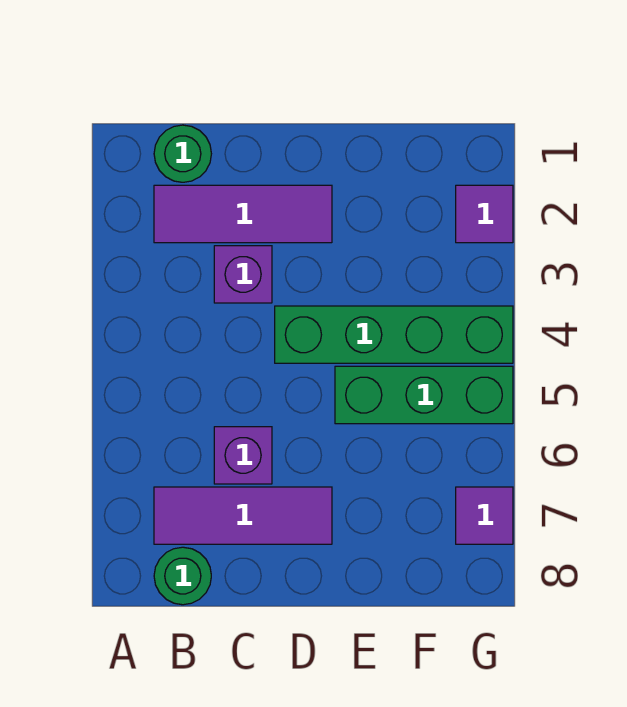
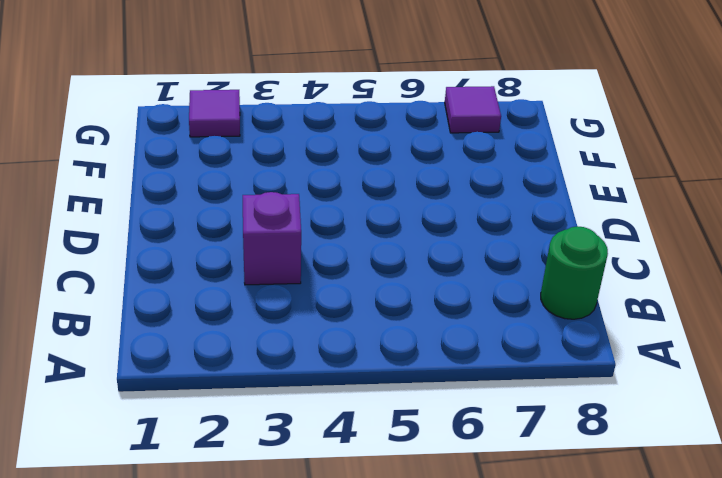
none -> green round brick B1 level 1
none -> purple tile B2:D2 level 1

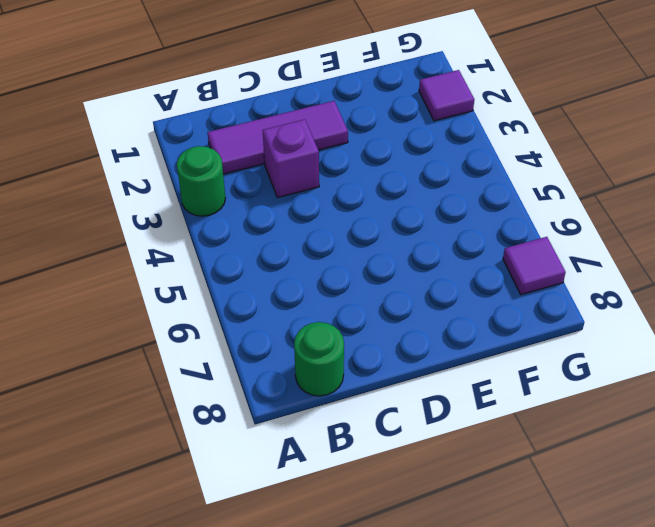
green round brick A3 level 1 -> green round brick B1 level 1
none -> purple tile B7:D7 level 1
none -> purple brick C6 level 1

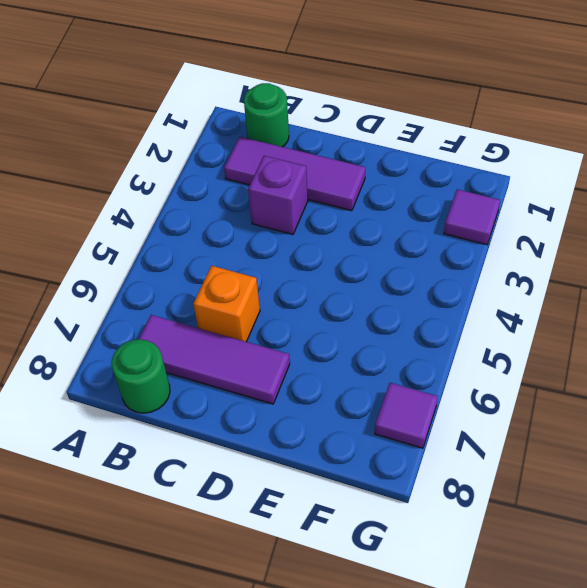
orange brick C6 level 1 -> purple brick C6 level 1
none -> green brick D4:G4 level 1
none -> green brick E5:G5 level 1

